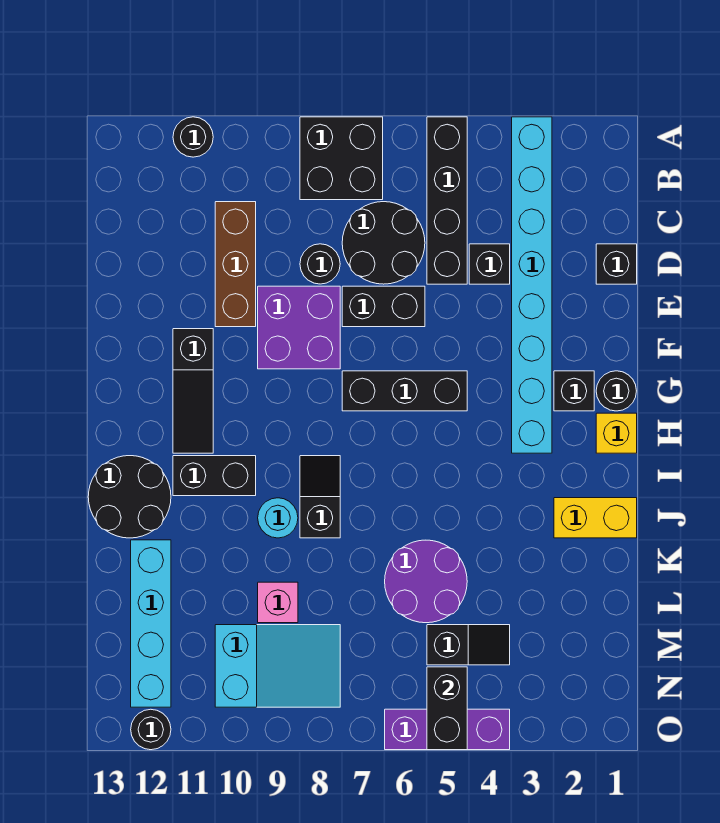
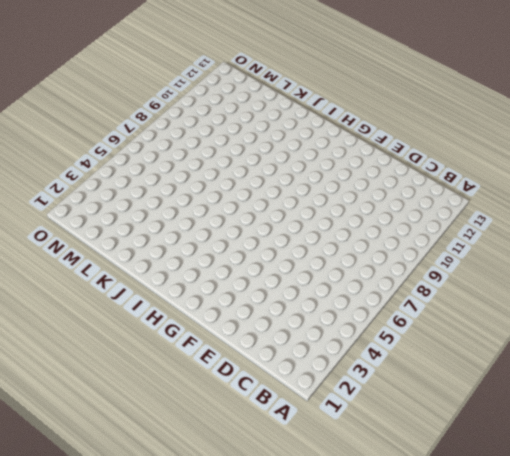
none -> cyan brick A3:H3 level 1
none -> black brick A5:D5 level 1
none -> black brick A7:B8 level 1

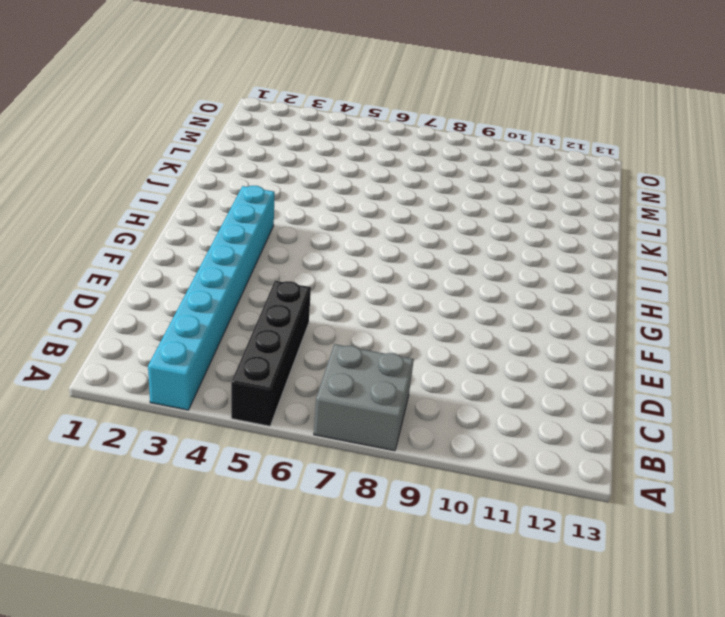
grey brick A7:B8 level 1 -> black brick A7:B8 level 1
none -> black round brick A11 level 1
none -> black round brick C6:D7 level 1
none -> brown brick C10:E10 level 1

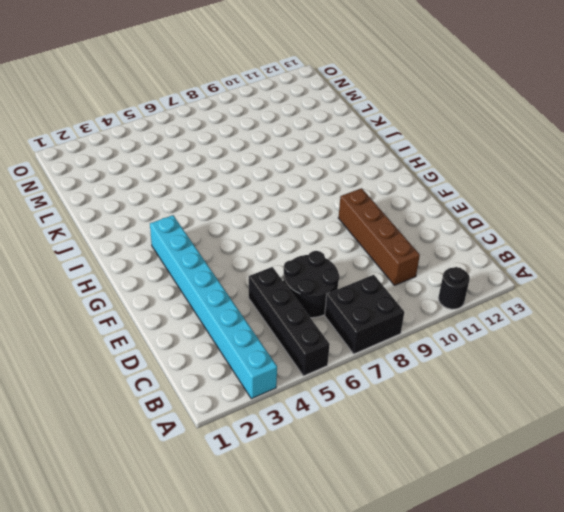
brown brick C10:F10 level 1 -> brown brick C10:E10 level 1
none -> black brick D1 level 1
none -> black brick D4 level 1
none -> black round brick D8 level 1

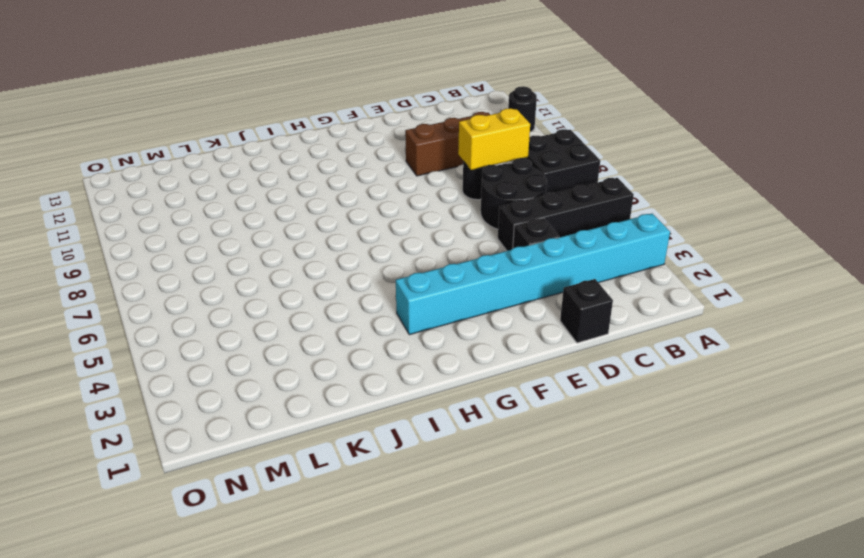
yellow brick C8:D8 level 2 -> yellow brick J1:J2 level 1
none -> black brick E6:E7 level 1
none -> purple brick E8:F9 level 1
none -> black slope F11:H11 level 1 top F

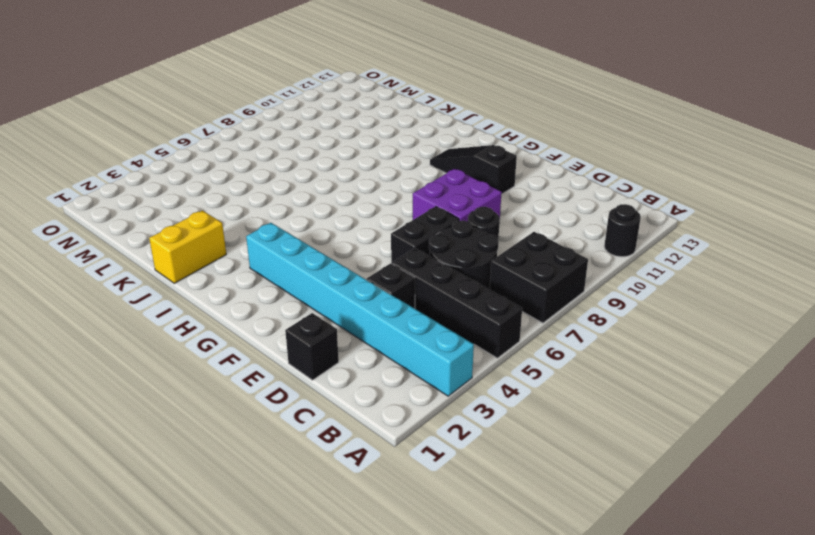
none -> brown brick C10:E10 level 1
none -> black round brick G1 level 1
none -> black brick G2 level 1

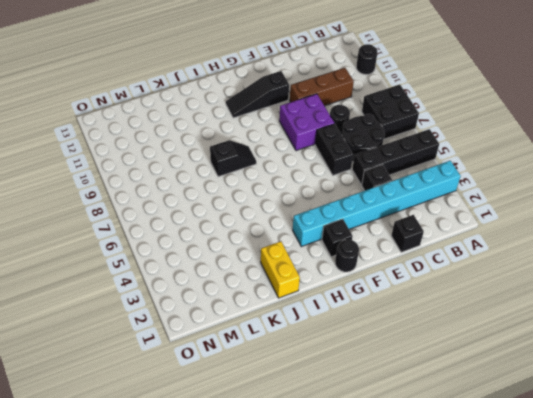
none -> black brick G5:G7 level 1
none -> yellow brick H1 level 1
none -> black brick I10:I11 level 1

